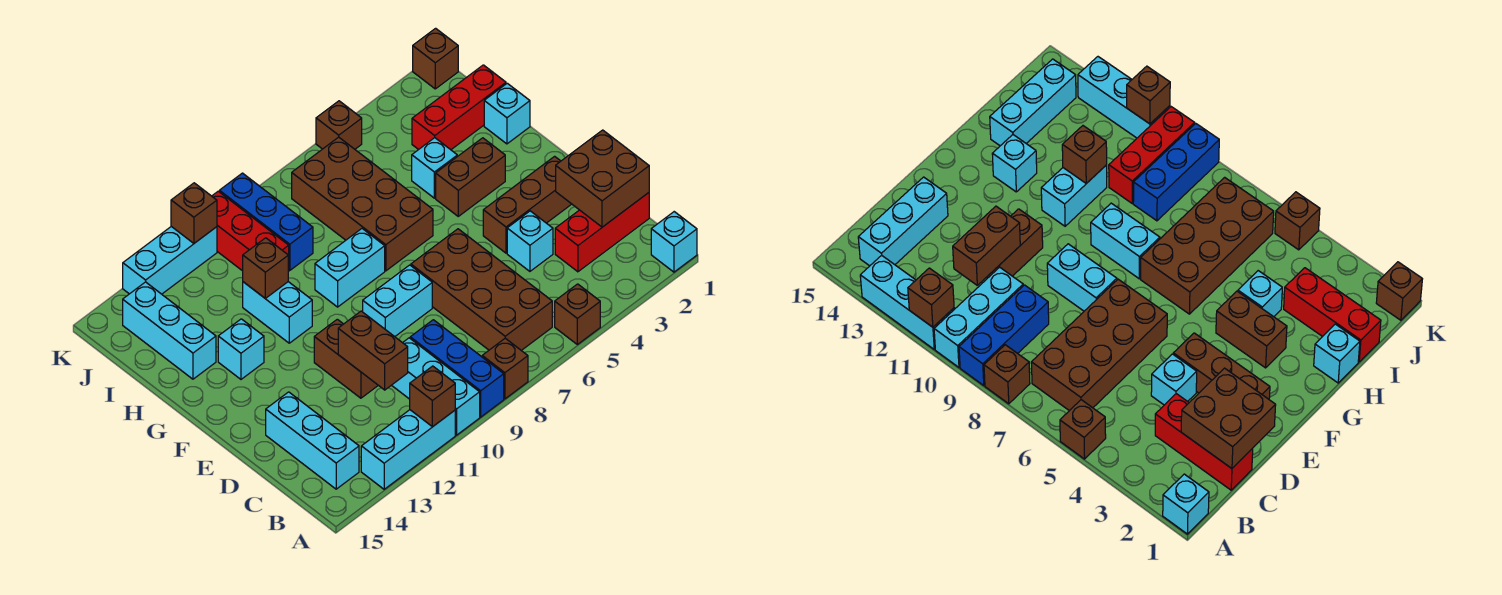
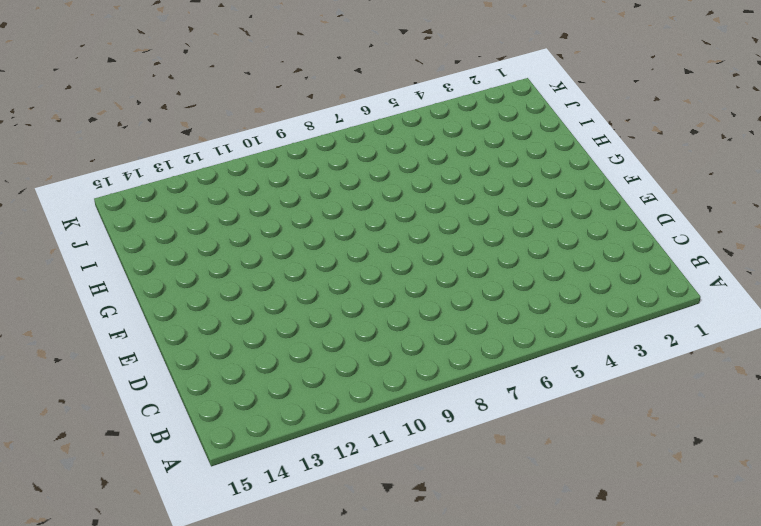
none -> cyan brick A1 level 1
none -> brown brick A5 level 1
none -> brown brick A8 level 1
none -> blue brick A9:C9 level 1

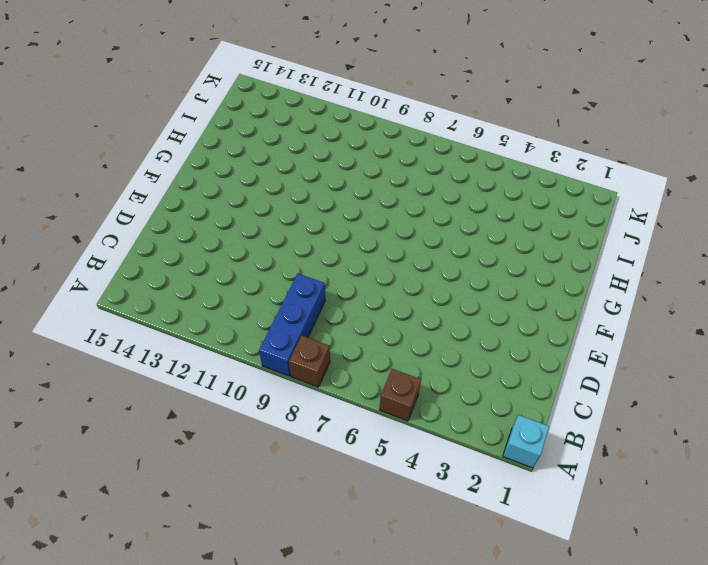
none -> cyan brick A10:C10 level 1
none -> cyan brick A11:A13 level 1
none -> brown brick B6:E7 level 1
none -> cyan brick B14:D14 level 1

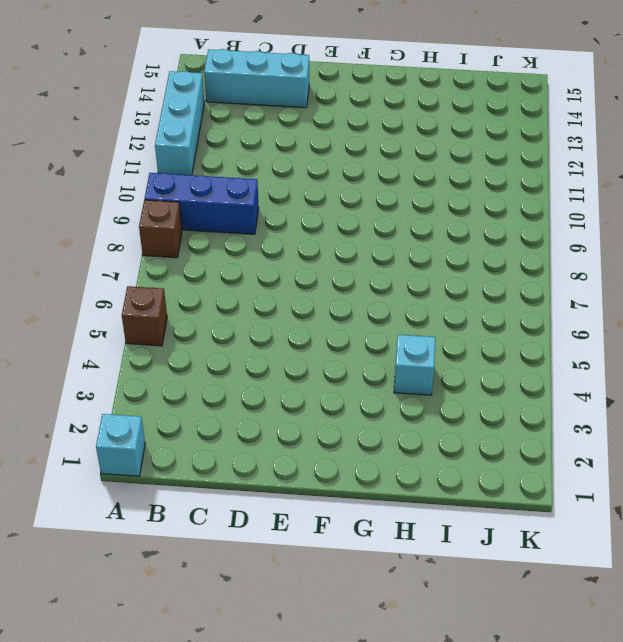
none -> cyan brick A10:C10 level 1
none -> brown brick B6:E7 level 1
none -> red brick C1:C3 level 1
none -> cyan brick D4 level 1

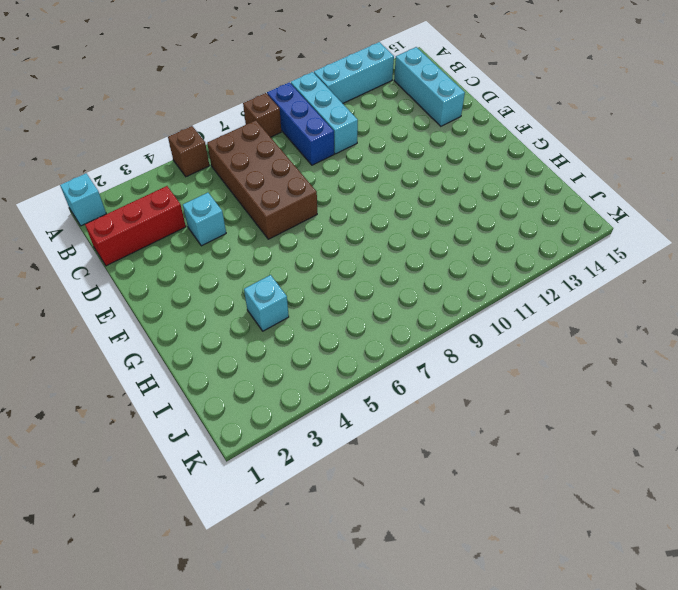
none -> brown brick D11:E11 level 1
none -> brown brick E2:E4 level 1
none -> cyan brick E8:E9 level 1
none -> brown brick G3:G4 level 1

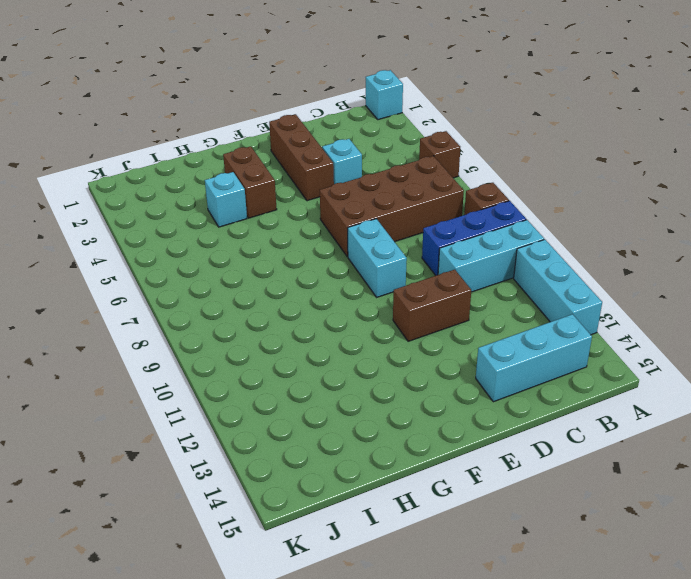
none -> red brick C1:C3 level 1
none -> brown brick G6:J7 level 1
none -> cyan brick G8:G9 level 1
none -> cyan brick G11:H11 level 1

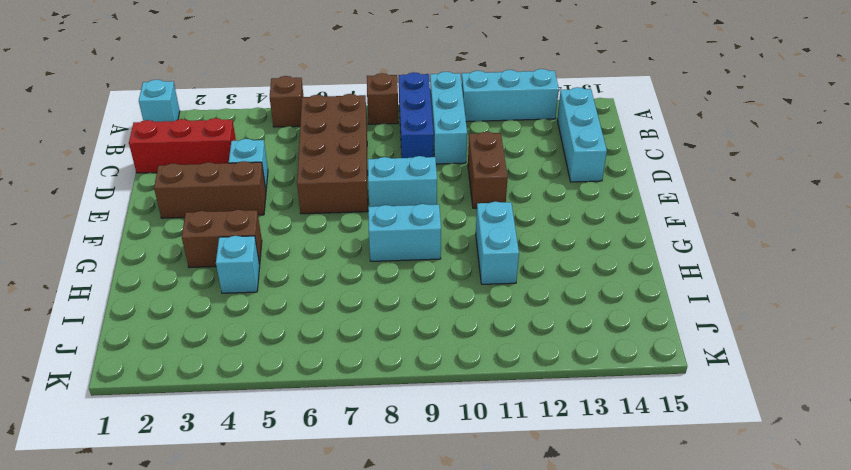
none -> brown brick G6:J7 level 1
none -> cyan brick G13 level 1
none -> cyan brick H1 level 1
none -> cyan brick H14:J14 level 1

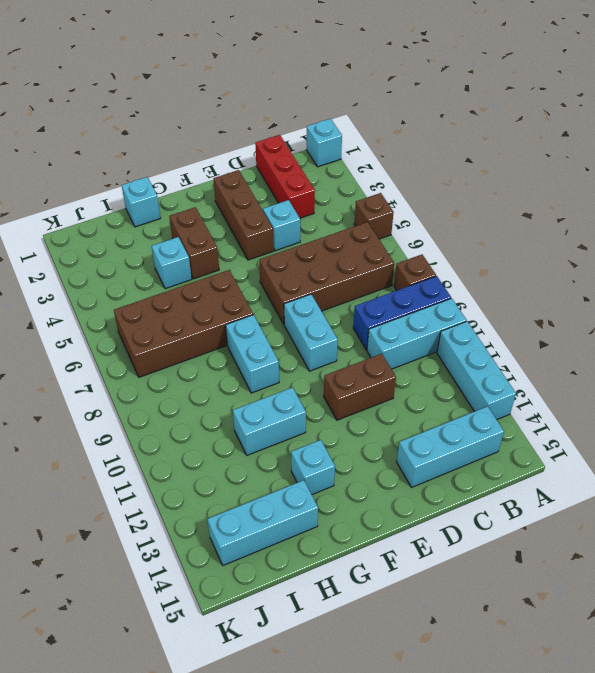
none -> red brick I1:I3 level 1
none -> blue brick I9:K9 level 1
none -> red brick I10:K10 level 1
none -> brown brick K1 level 1

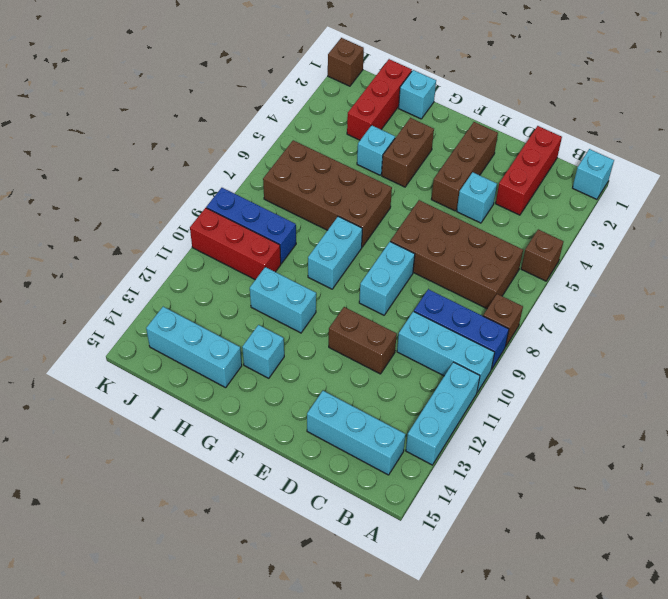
none -> brown brick K5 level 1
none -> cyan brick K11:K13 level 1
none -> brown brick A11 level 2
none -> brown brick C1:D2 level 2

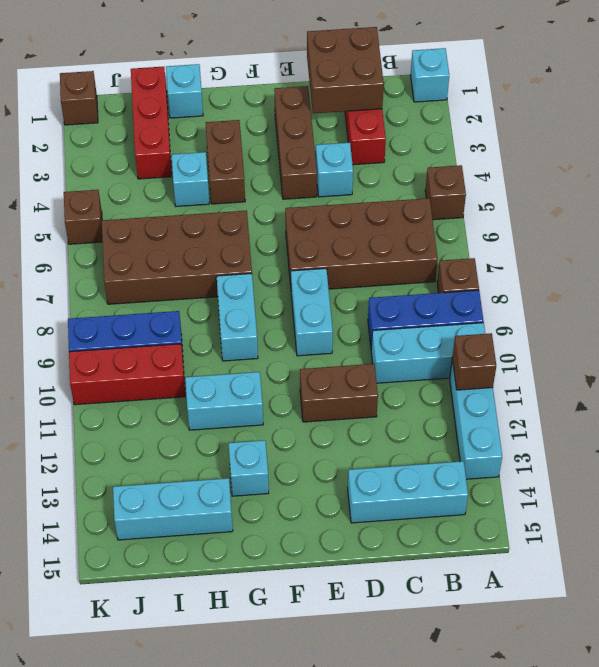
none -> cyan brick K11:K13 level 1
none -> brown brick C11:D11 level 2
none -> brown brick H11 level 2
none -> brown brick K11 level 2

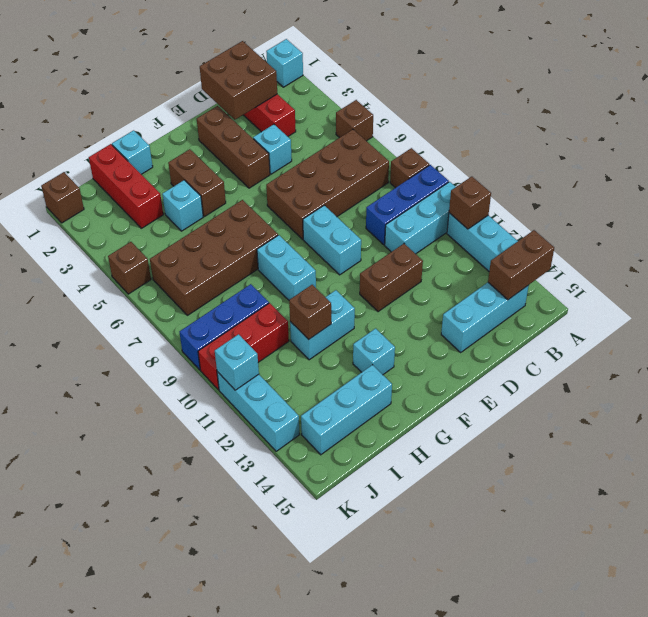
brown brick A14:B14 level 2 -> brown brick C11:D11 level 2
cyan brick K11 level 2 -> brown brick K11 level 2

